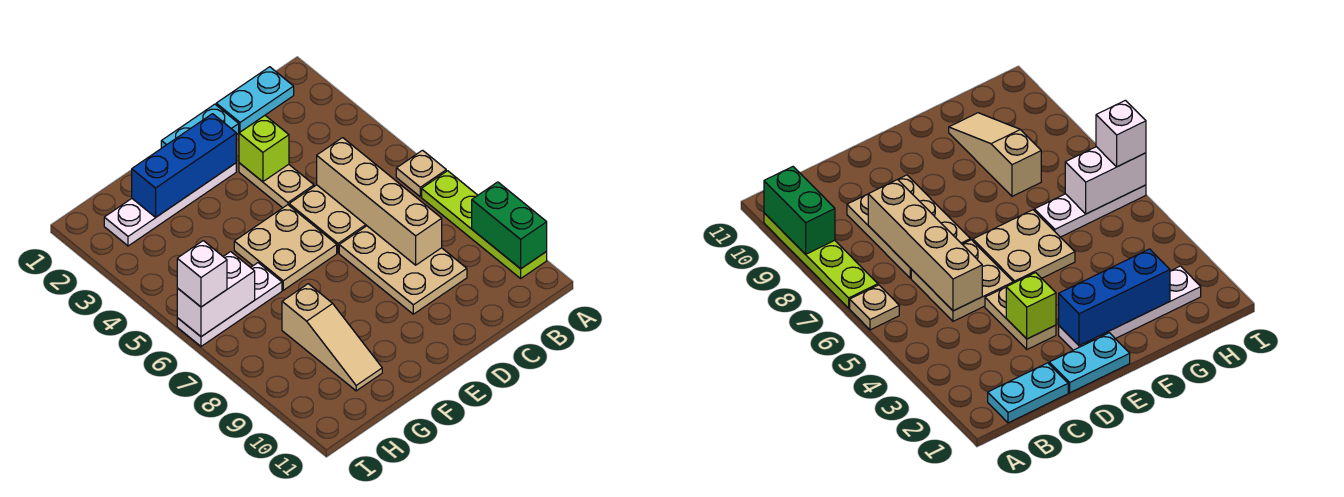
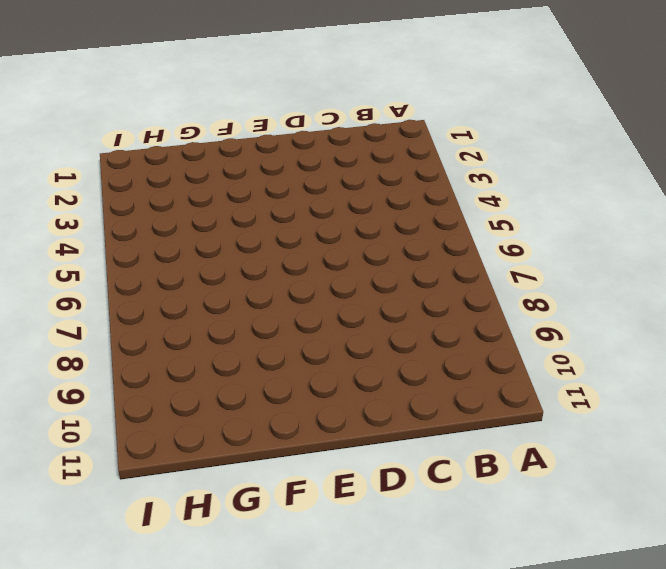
none -> tan plate A6 level 1
none -> lime plate A7:A10 level 1
none -> cyan plate B1:C1 level 1

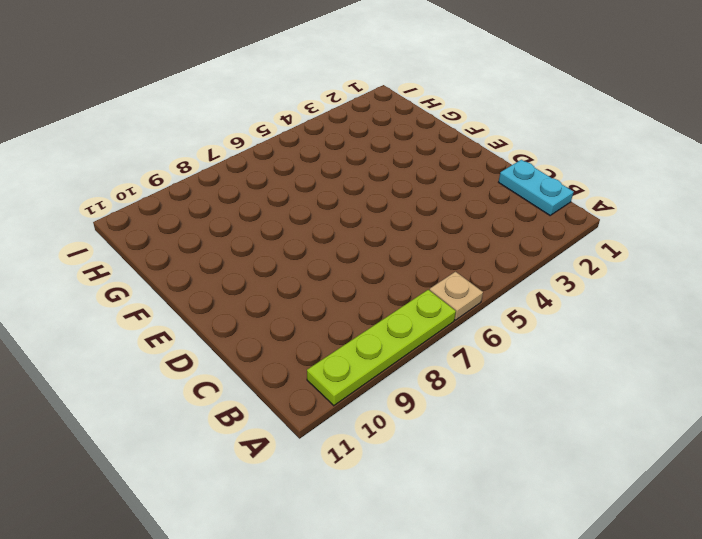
none -> tan plate C5:D6 level 1
none -> tan plate C7:D9 level 1
none -> cyan plate D1:E1 level 1

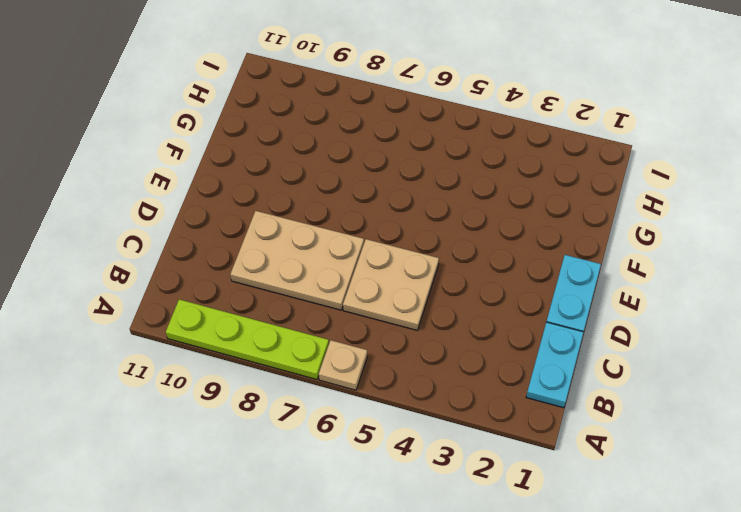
none -> tan plate D3:D4 level 1
none -> white plate E2:H2 level 1
none -> tan plate E5:F6 level 1

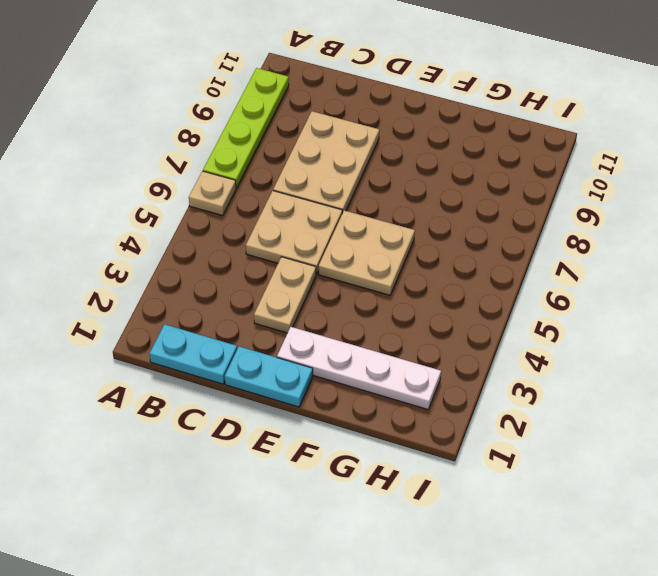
none -> white plate G6:I6 level 1
none -> tan slope G8:G10 level 1 top 8
none -> green brick A9:A10 level 2

